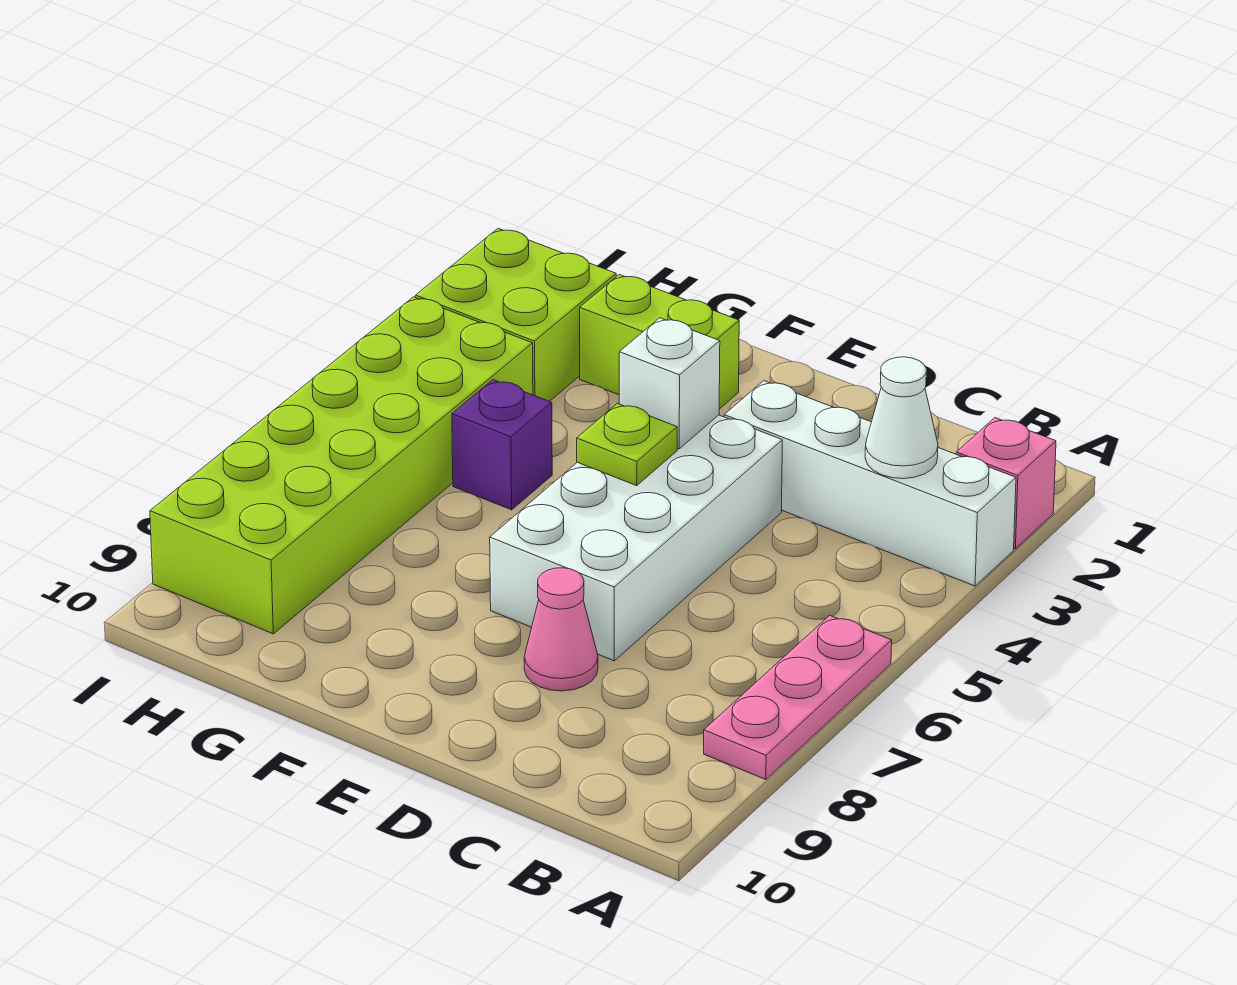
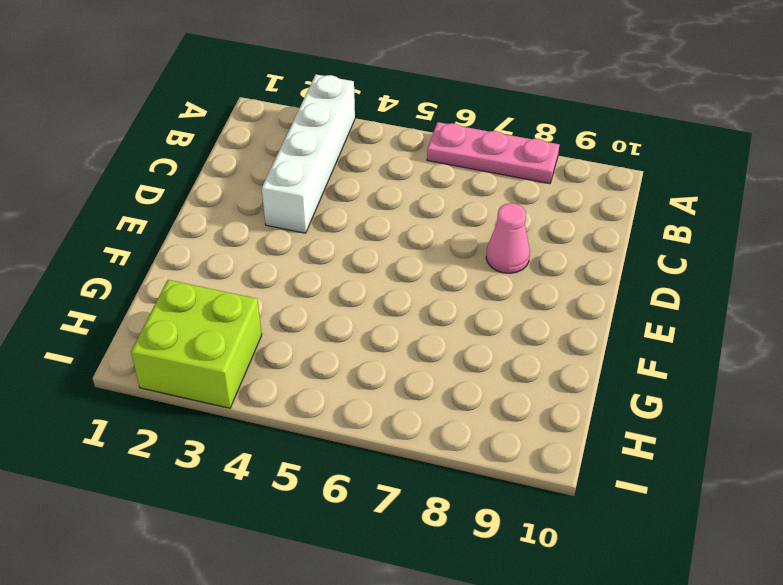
none -> pink brick A2 level 1
none -> white brick D4:E7 level 1
none -> lime brick F2:G2 level 1

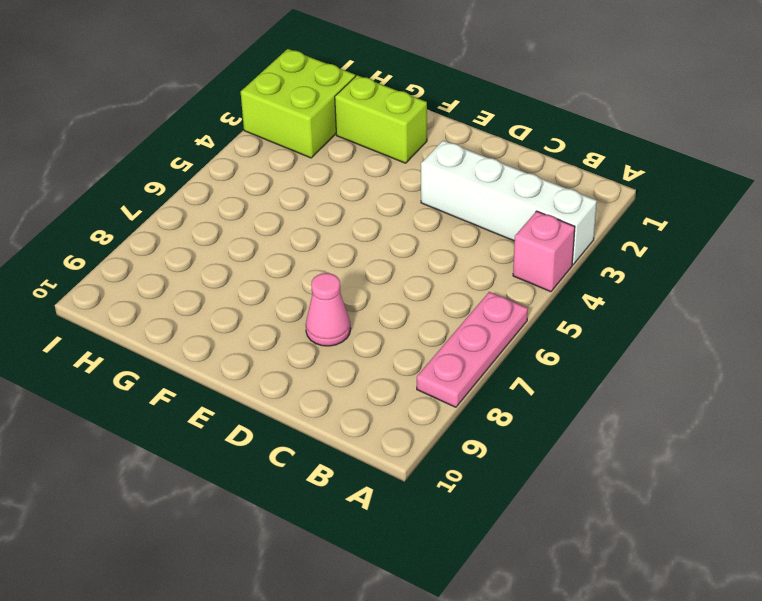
pink brick A4 level 1 -> pink brick A2 level 1
none -> white brick D4:E7 level 1
none -> purple brick G5 level 1
none -> lime brick H4:I9 level 1

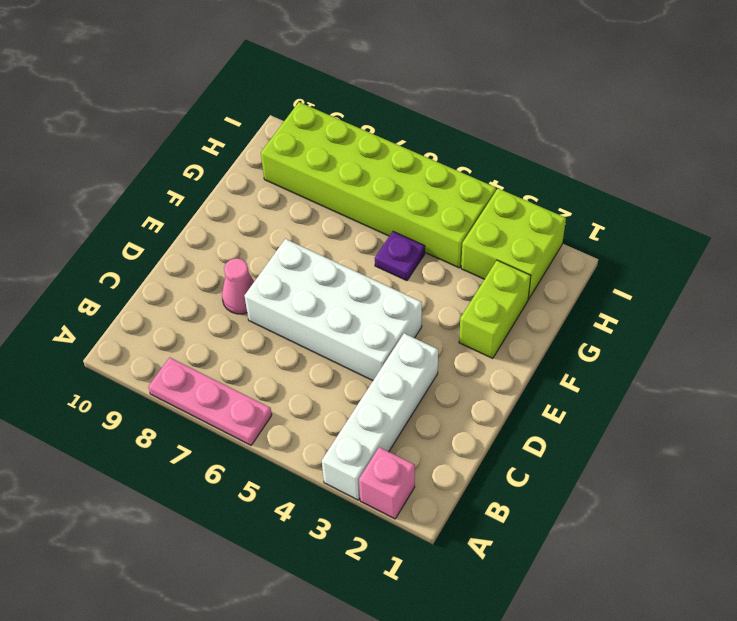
purple plate G5 level 1 -> purple brick G5 level 1
none -> white cone B3 level 2
none -> white brick E4 level 2
none -> lime plate E5 level 2

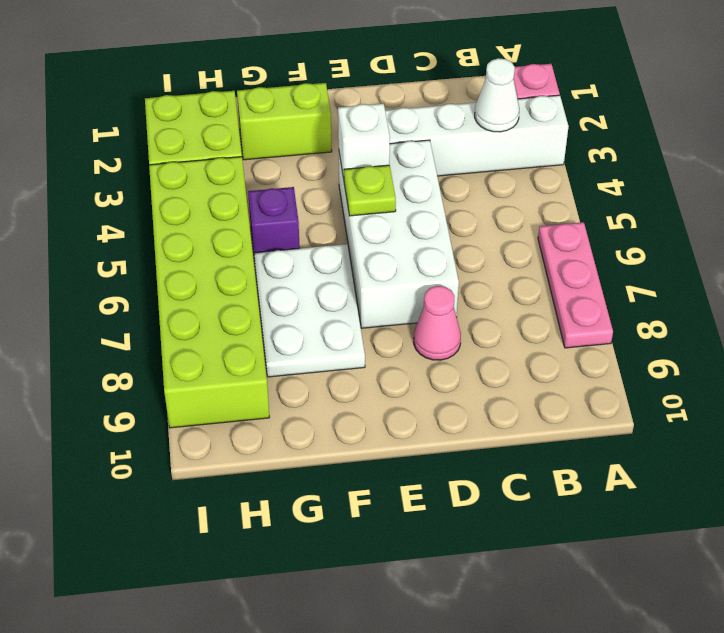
white plate F6:G8 level 1 -> none

